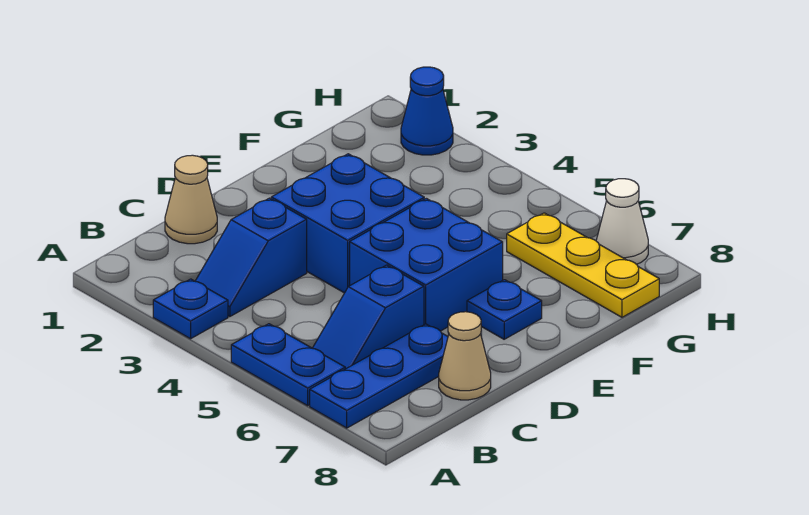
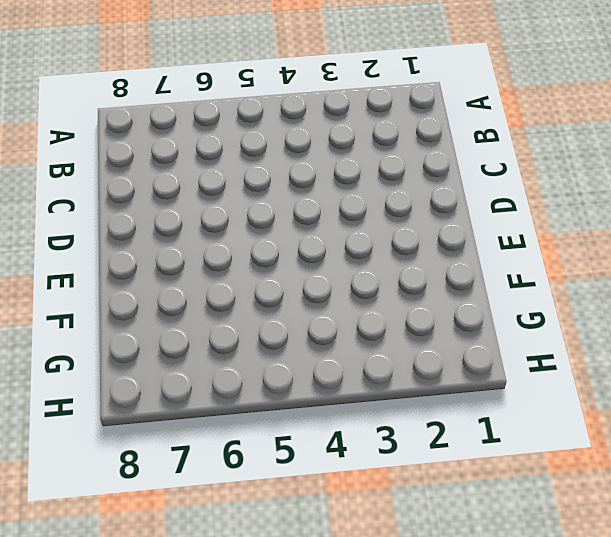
none -> blue plate A3 level 1
none -> blue plate A5:A6 level 1
none -> blue plate A7:C7 level 1

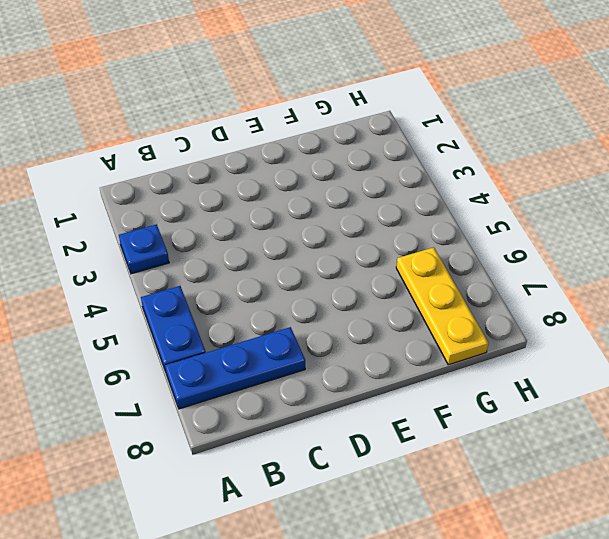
none -> blue slope B3:C3 level 1 top C
none -> blue slope B6:C6 level 1 top C
none -> tan cone C1 level 1

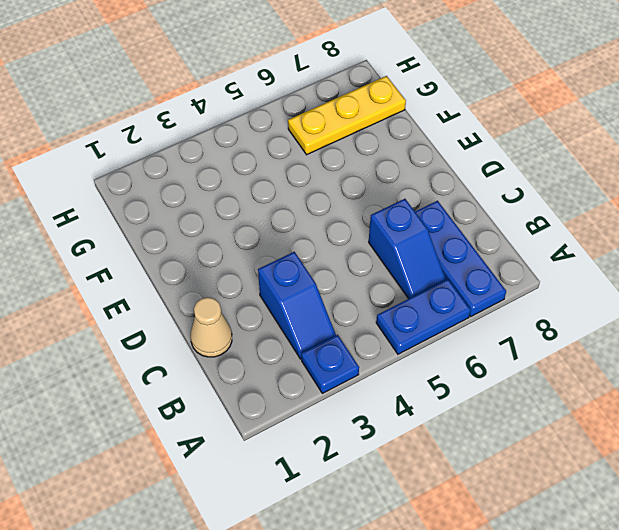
none -> tan cone C8 level 1
none -> blue brick D3:E4 level 1
none -> blue brick D5:E6 level 1

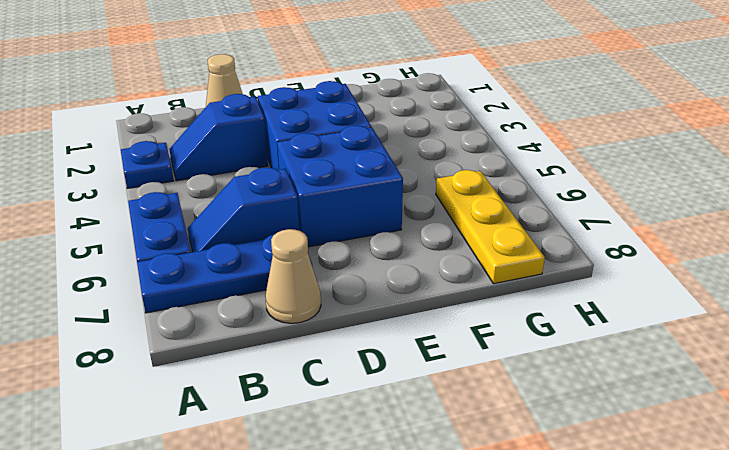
none -> blue plate E7 level 1
none -> blue cone H2 level 1
none -> white cone H7 level 1

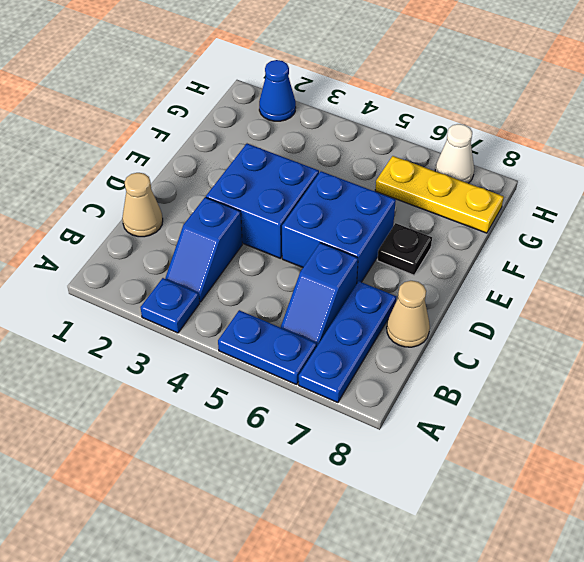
black plate E7 level 1 -> blue plate E7 level 1

